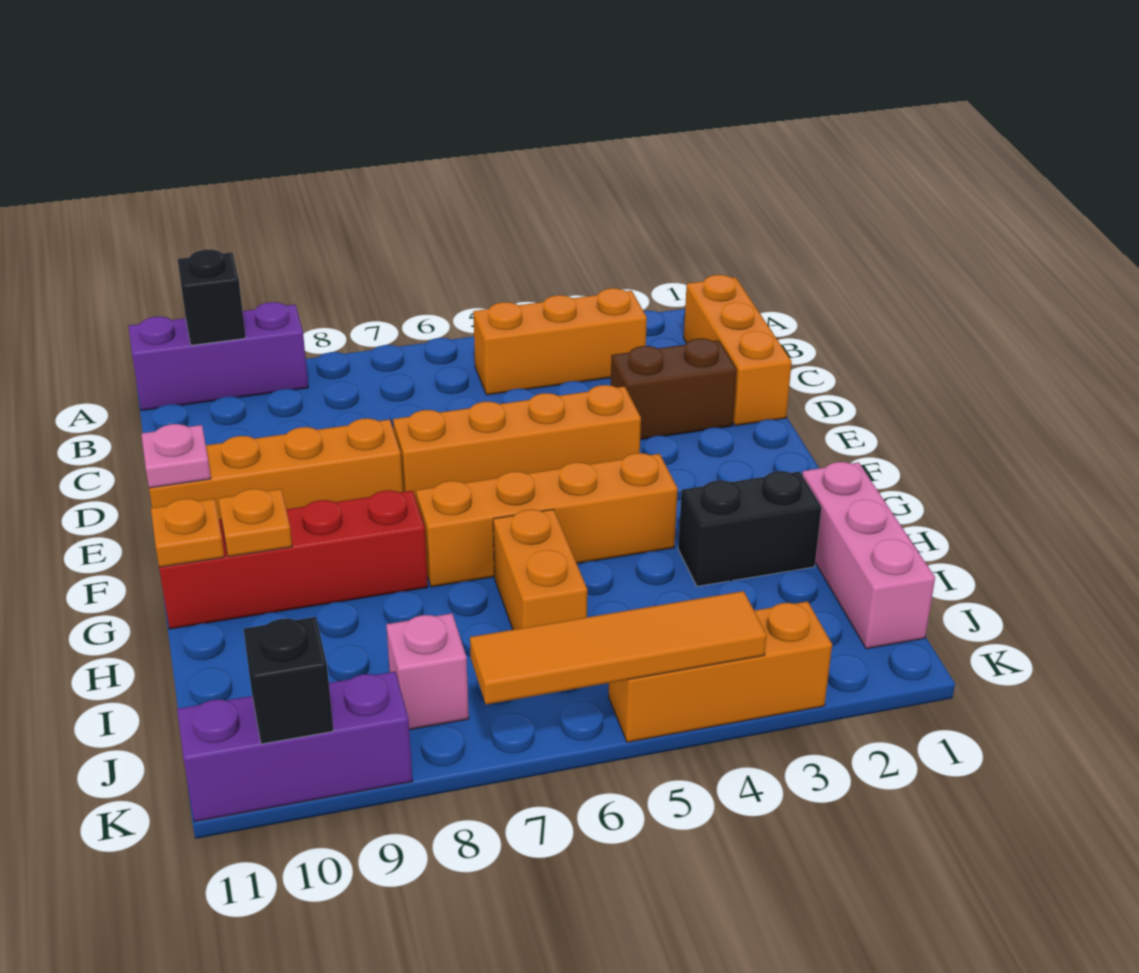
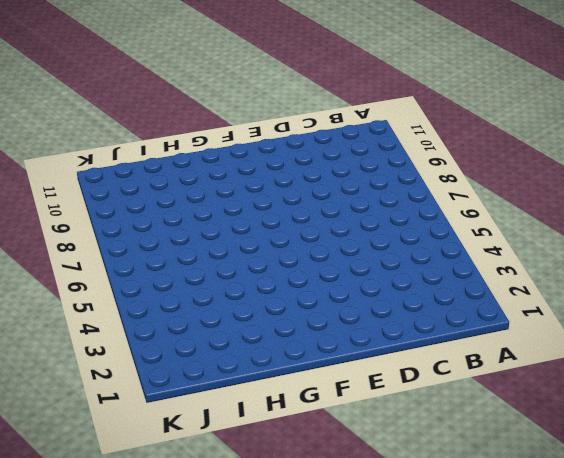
none -> purple brick A9:A11 level 1
none -> orange brick B1:D1 level 1
none -> orange brick B3:B5 level 1

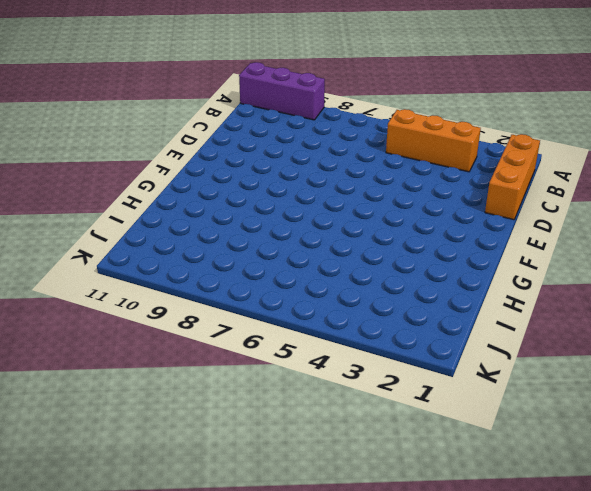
none -> brown brick D2:D3 level 1
none -> orange brick E4:E7 level 1
none -> orange brick E8:E11 level 1

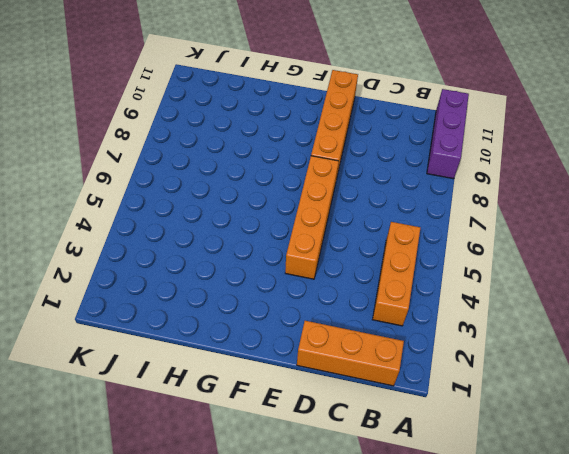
none -> brown brick D2:D3 level 1
none -> orange brick G4:G7 level 1
none -> red brick G8:G11 level 1

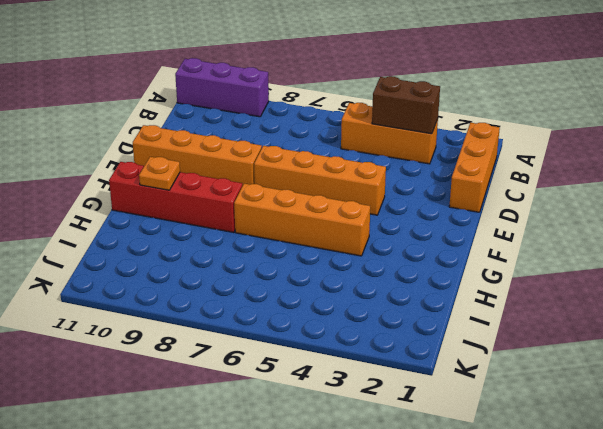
brown brick B3:B4 level 2 -> brown brick D2:D3 level 1
none -> pink brick H1:J1 level 1
none -> black brick H2:H3 level 1
none -> orange brick H6:I6 level 1

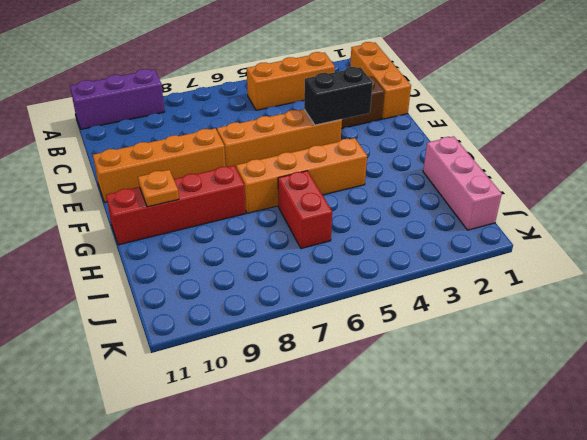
black brick E3:E4 level 2 -> black brick H2:H3 level 1
red brick H6:I6 level 1 -> orange brick H6:I6 level 1
none -> pink brick J8 level 1
none -> orange brick K3:K5 level 1
none -> purple brick K9:K11 level 1

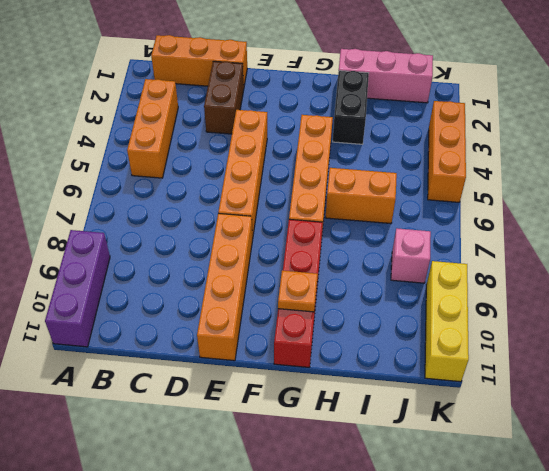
yellow brick K9:K11 level 1 -> purple brick K9:K11 level 1
none -> black brick A10 level 2
none -> pink plate E11 level 2
none -> orange plate G11 level 2

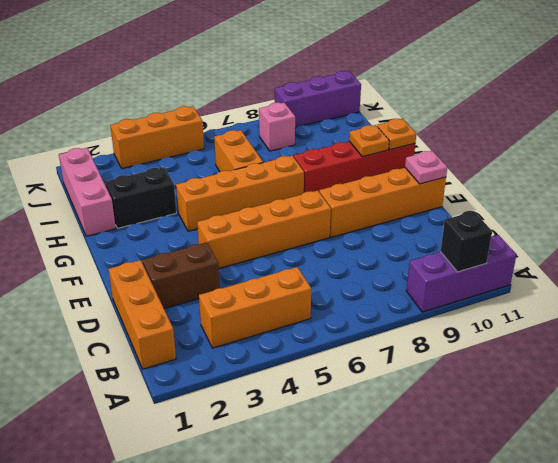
none -> orange tile K4:K7 level 2
none -> black brick K10 level 2

